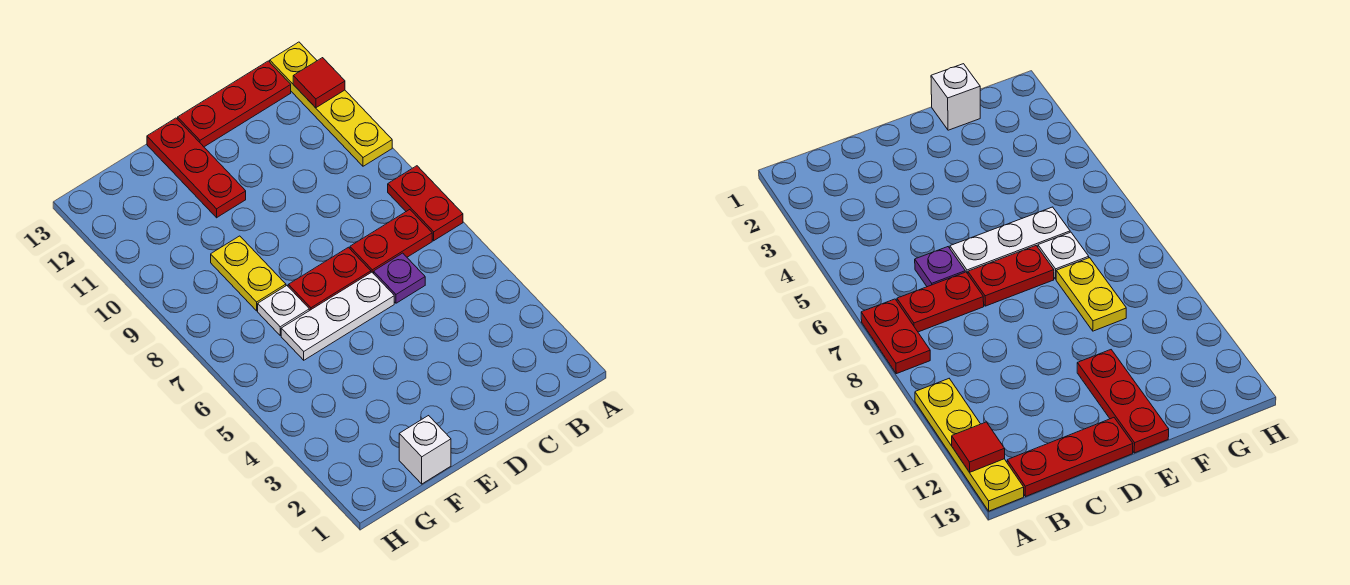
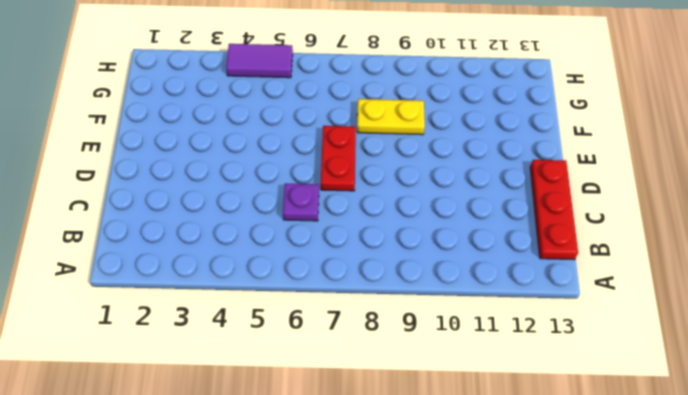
purple tile H4:H5 level 1 -> none
none -> red plate A7:A8 level 1
none -> yellow plate A10:A13 level 1
none -> red plate B7:C7 level 1

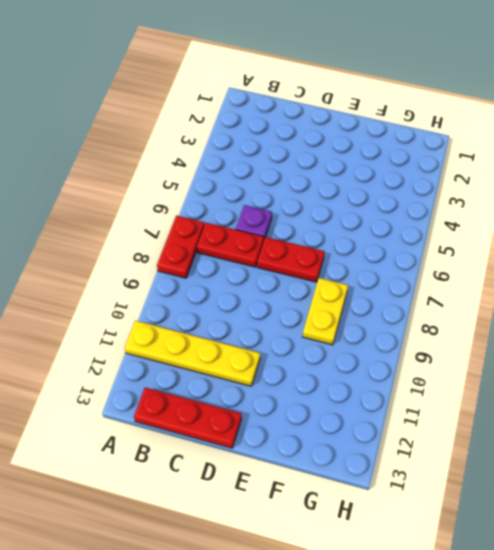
yellow plate A11:D11 level 1 -> yellow plate A10:A13 level 1
none -> white plate D6:F6 level 1
none -> red plate E11:E13 level 1
none -> white brick F1 level 1

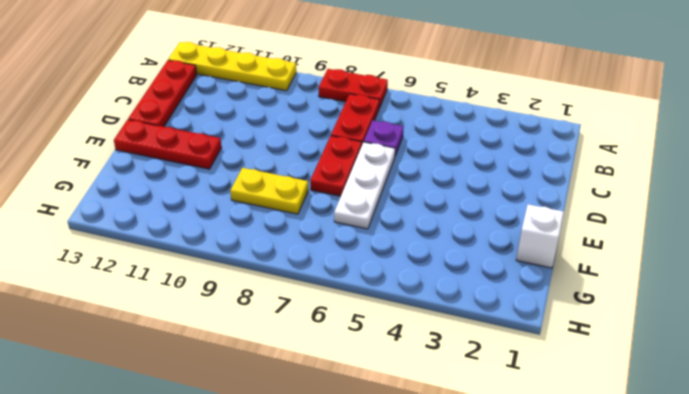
none -> white plate F7 level 1
none -> red tile A12 level 2

